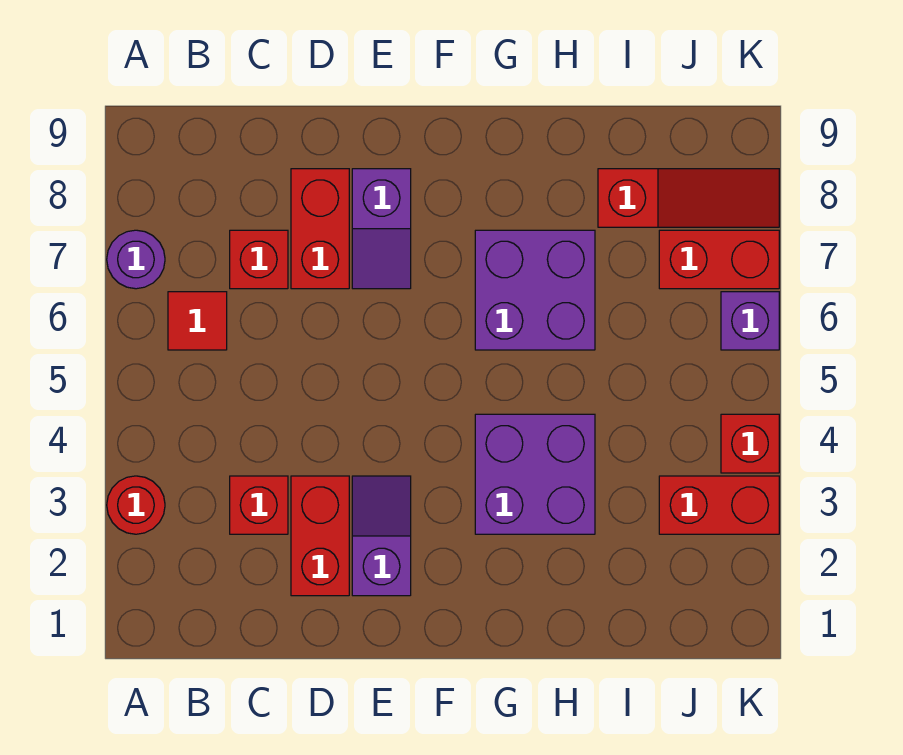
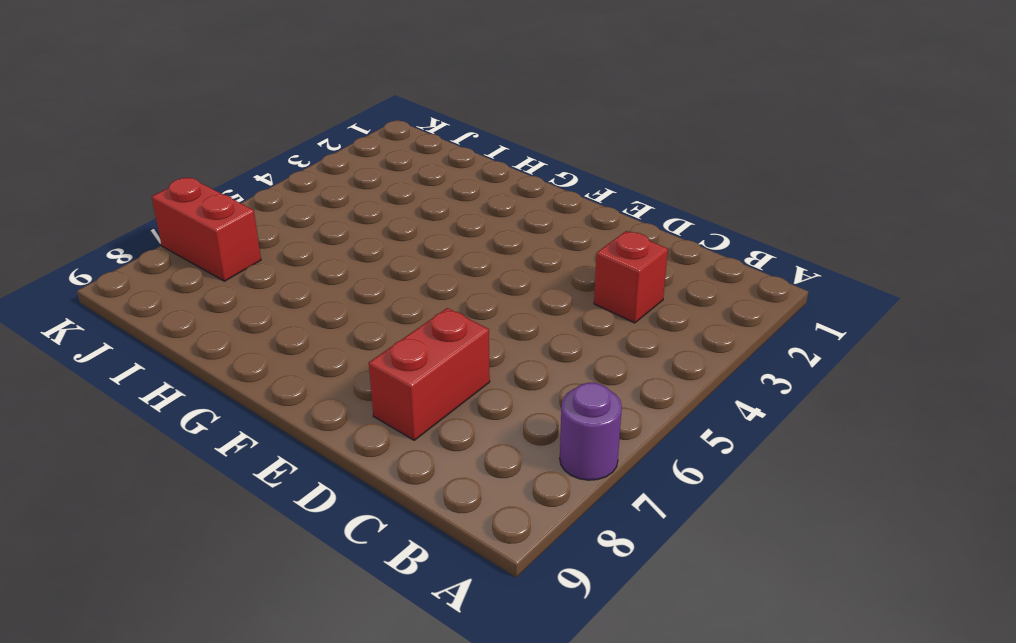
none -> red round brick A3 level 1
none -> red tile B6 level 1
none -> red brick C7 level 1

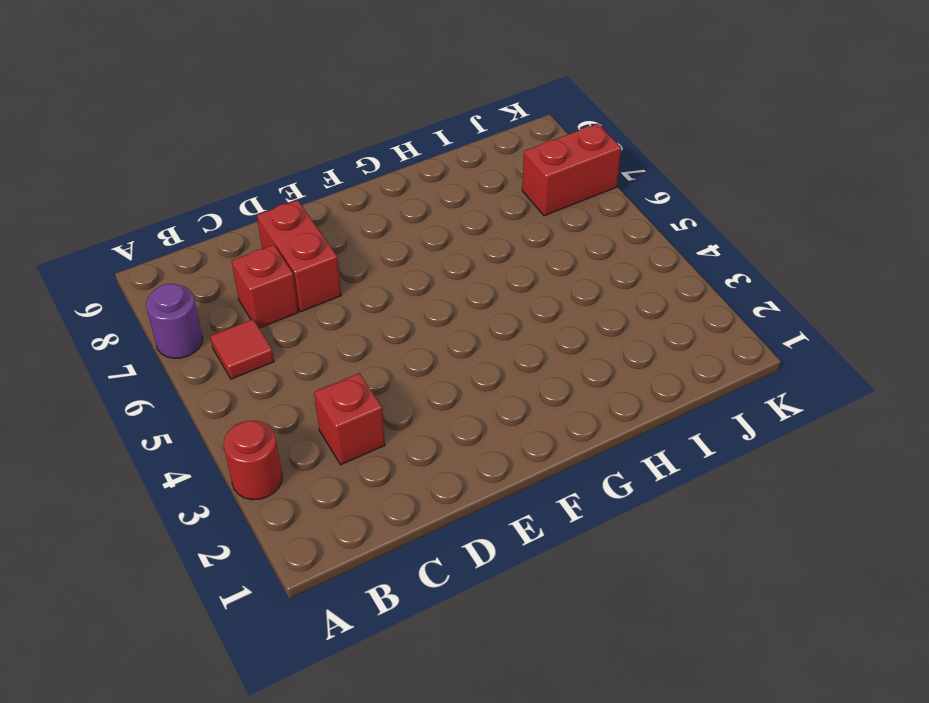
none -> red brick D2:D3 level 1
none -> purple slope E2:E3 level 1 top 2
none -> purple slope E7:E8 level 1 top 8

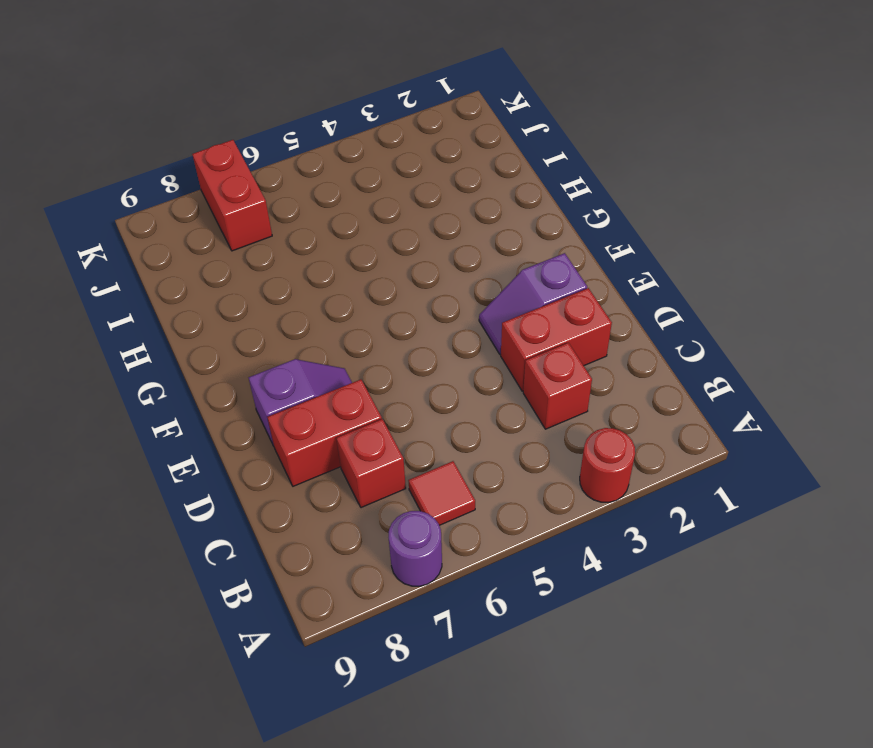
none -> purple brick G3:H4 level 1
none -> purple brick G6:H7 level 1
none -> red slope I8:K8 level 1 top I

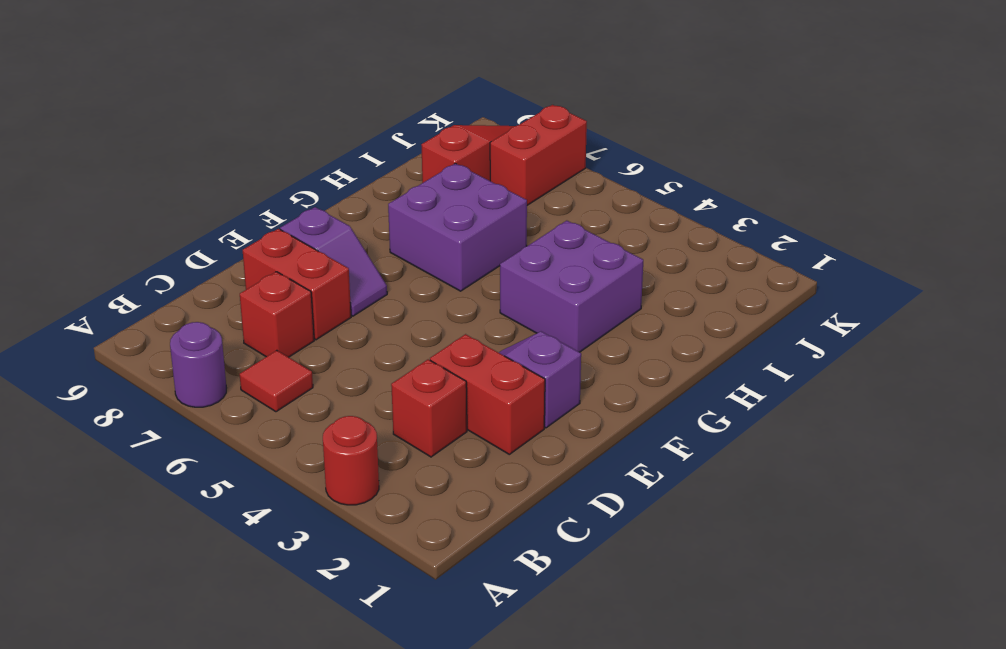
none -> red brick J3:K3 level 1
none -> red brick K4 level 1
none -> purple brick K6 level 1

